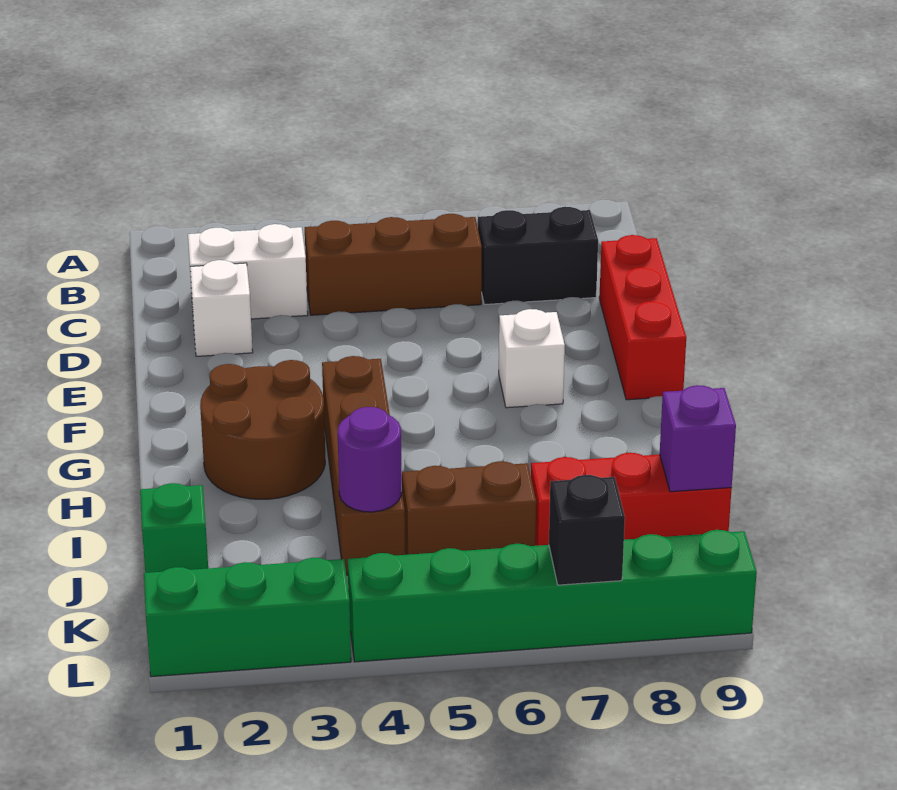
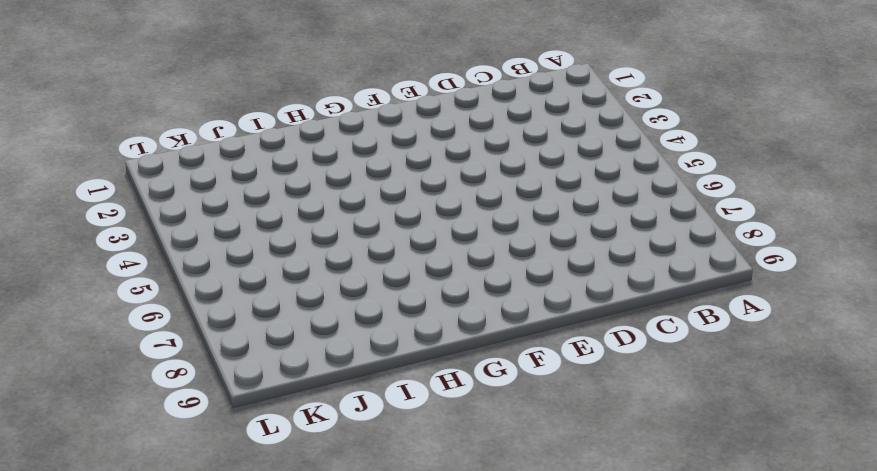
none -> white brick C2:C3 level 1
none -> brown brick C4:C6 level 1
none -> black brick C7:C8 level 1

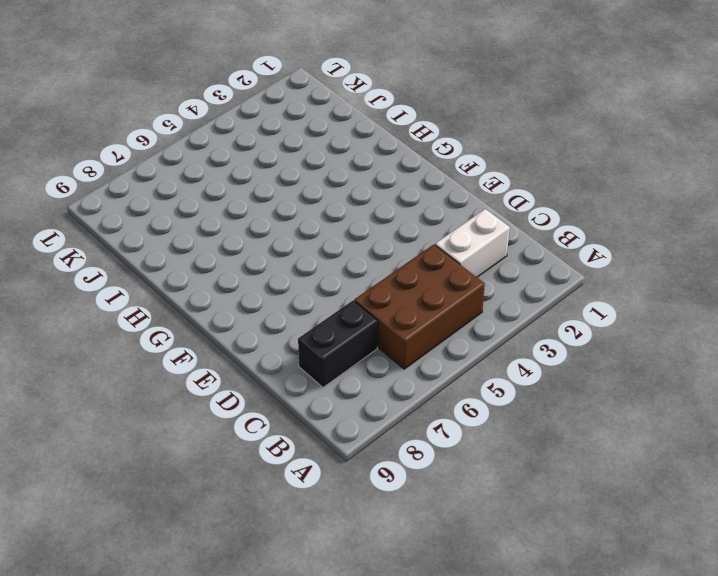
brown brick B4:C6 level 1 -> brown brick C4:C6 level 1
none -> white brick D2 level 1
none -> red brick D9:F9 level 1
none -> white brick F7 level 1

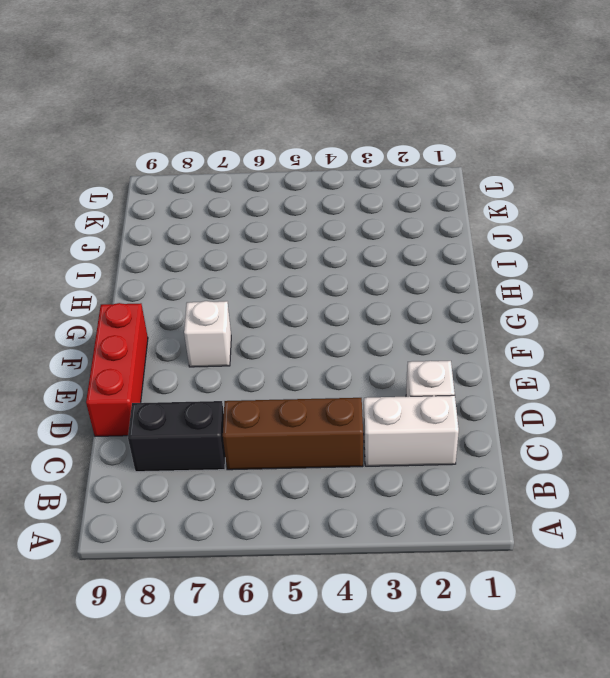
none -> brown round brick G2:H3 level 1
none -> brown brick G4:J4 level 1
none -> green brick J1 level 1

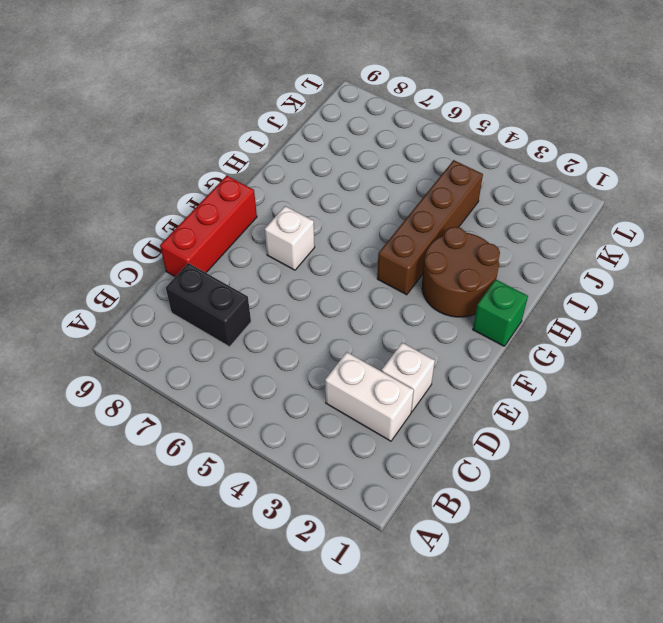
green brick G1 level 1 -> green brick J1 level 1
none -> brown brick C4:C6 level 1
none -> brown brick J5:J6 level 1
none -> red brick J7:J9 level 1

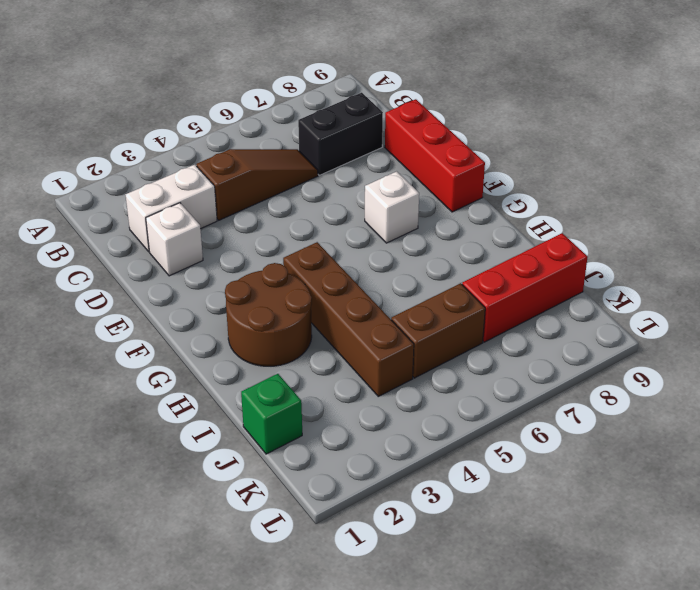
brown slope C4:C6 level 1 top 4 -> brown brick C4:C6 level 1
none -> green brick L1:L3 level 1
none -> green brick L4:L9 level 1
none -> purple round brick J4 level 2

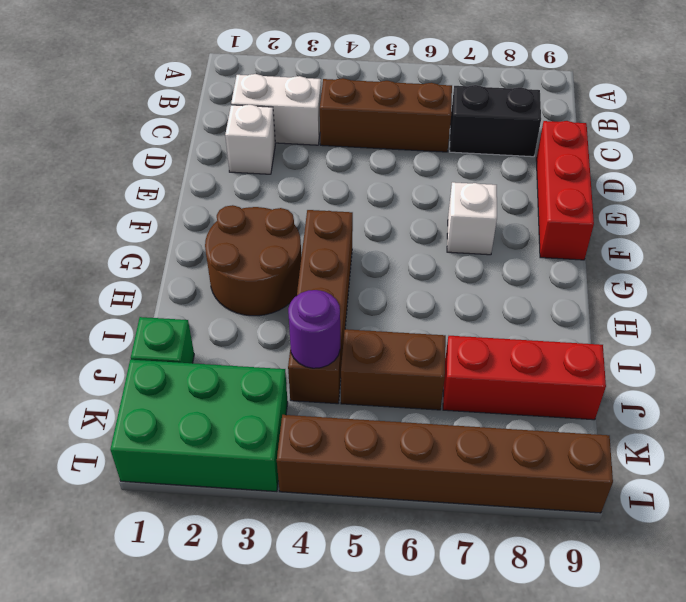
green brick K1:L3 level 1 -> green brick L1:L3 level 1
brown brick L4:L9 level 1 -> green brick L4:L9 level 1
none -> purple brick J9 level 2
none -> black brick L7 level 2

